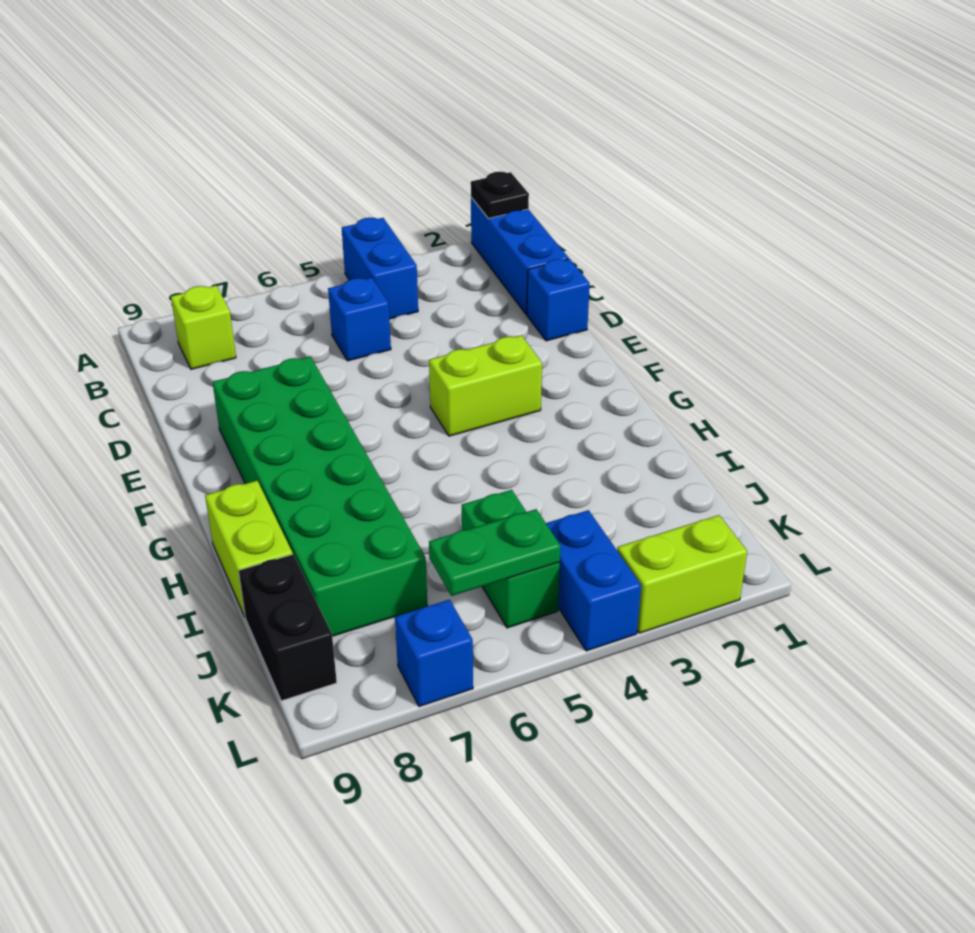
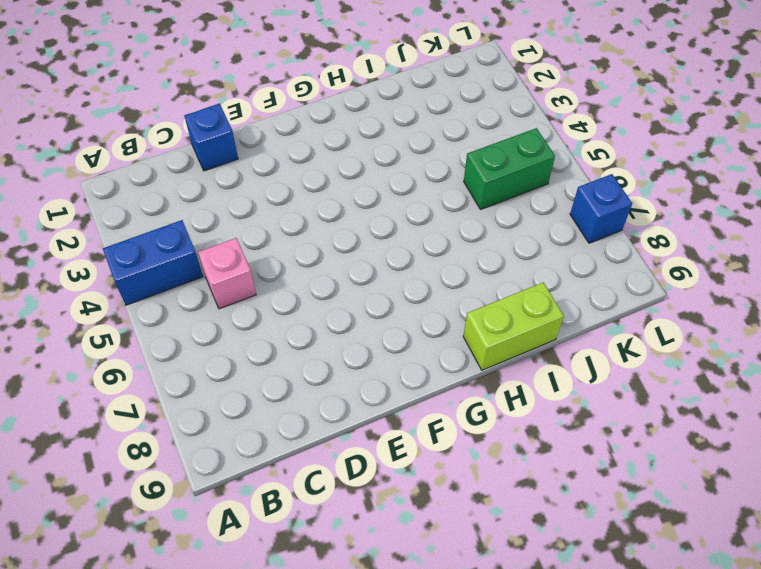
pink brick C5 level 1 -> blue brick C5 level 1
none -> blue brick A1:C1 level 1
none -> lime brick B8 level 1
none -> green brick E7:J8 level 1

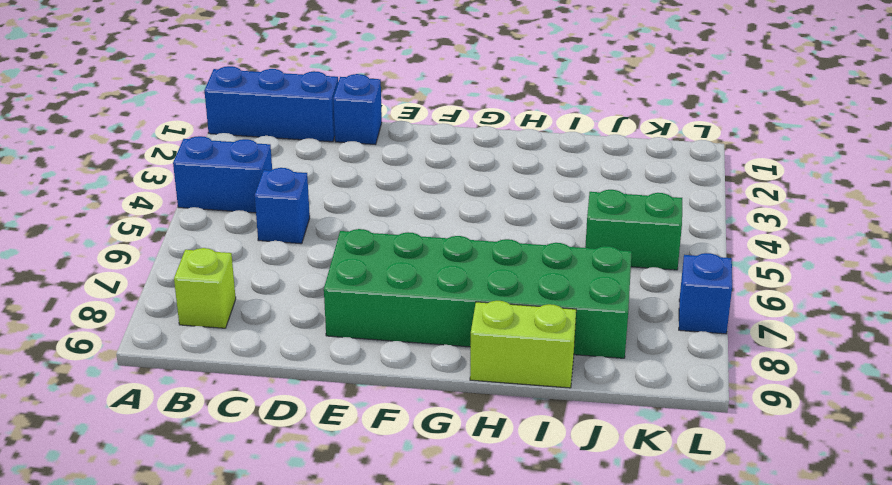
none -> lime brick F3:F4 level 1
none -> black brick J9:K9 level 1
none -> blue brick K4:L4 level 1

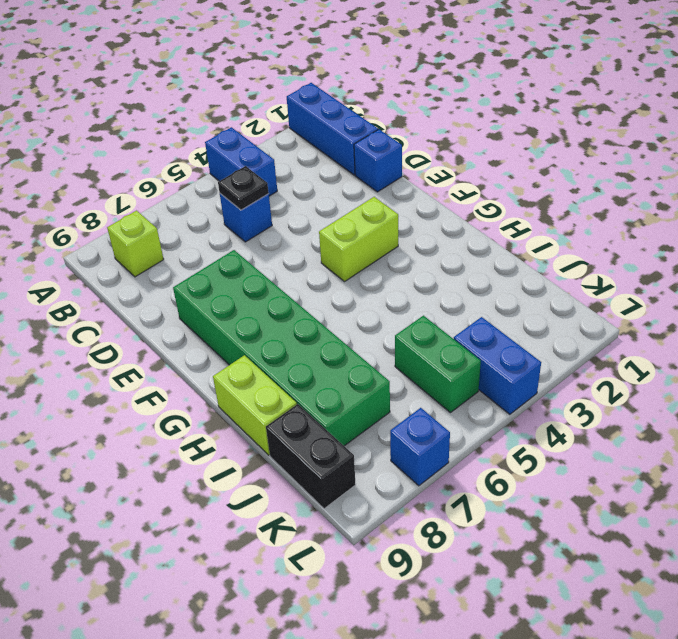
black plate C5 level 2 -> black plate A1 level 2
none -> lime brick L2:L3 level 1
none -> green plate K5:K6 level 2

